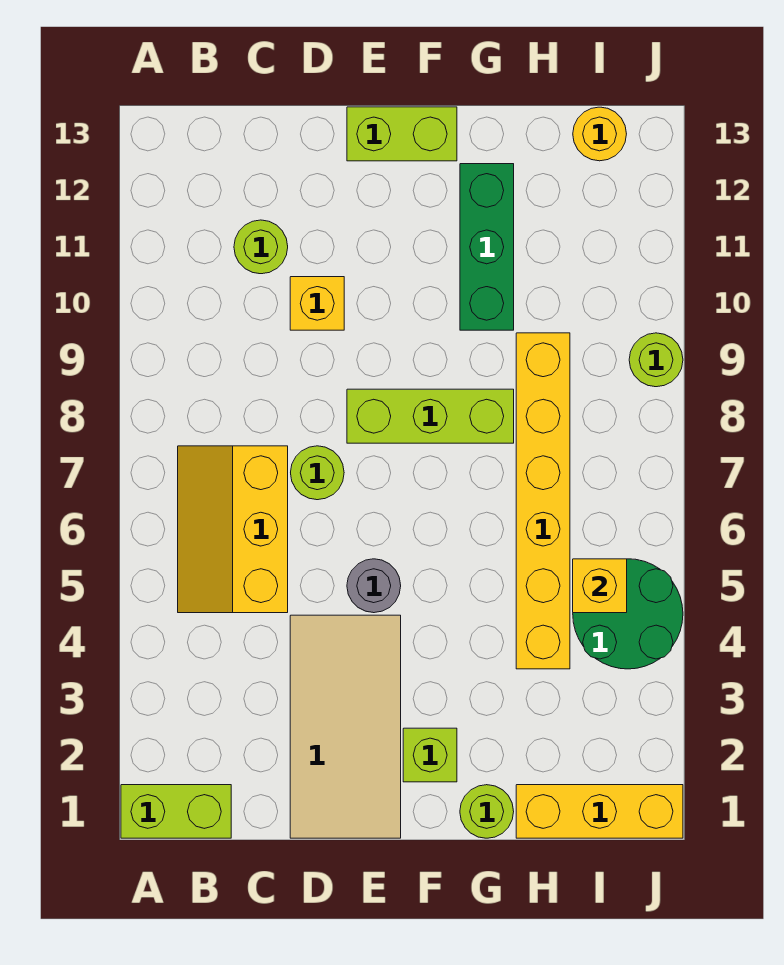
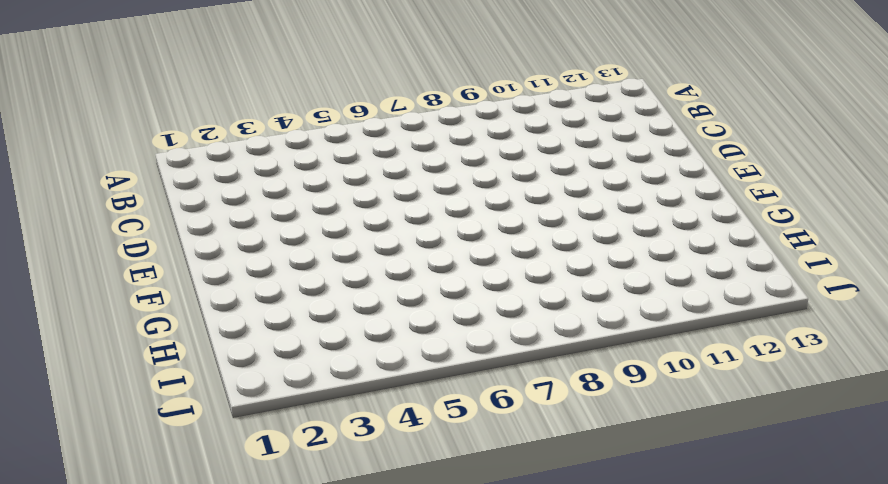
none -> lime brick A1:B1 level 1
none -> yellow slope B5:C7 level 1 top C
none -> lime round brick C11 level 1

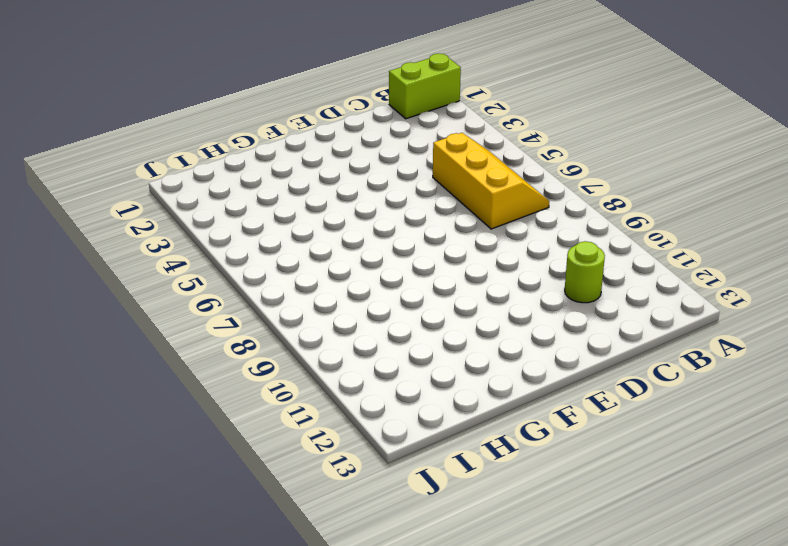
none -> tan tile D1:E4 level 1
none -> lime round brick D7 level 1
none -> yellow brick D10 level 1

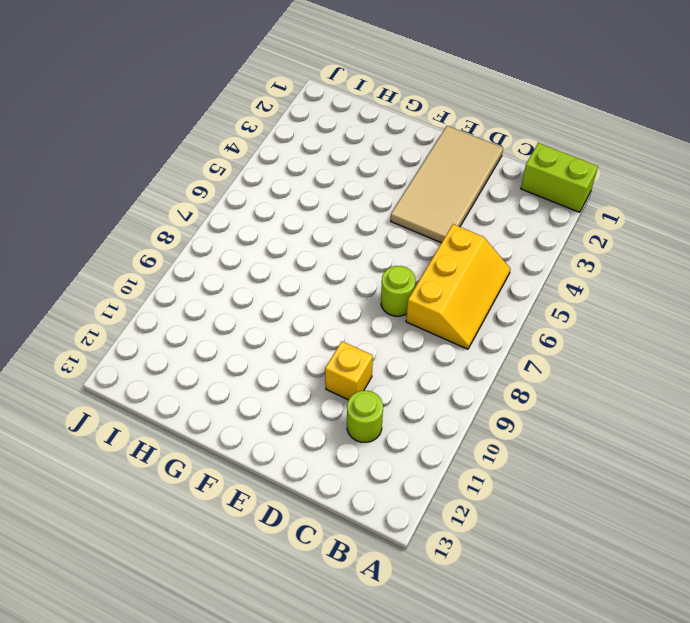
none -> grey round brick E5 level 1
none -> lime brick E8:G8 level 1
none -> lime brick E13:F13 level 1

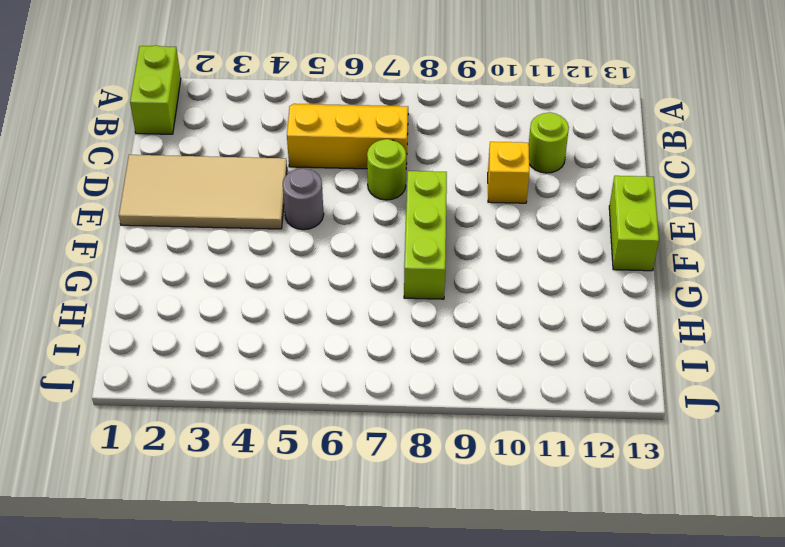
none -> lime brick F2 level 1
none -> lime round brick G1 level 1
none -> green brick G10:G12 level 1

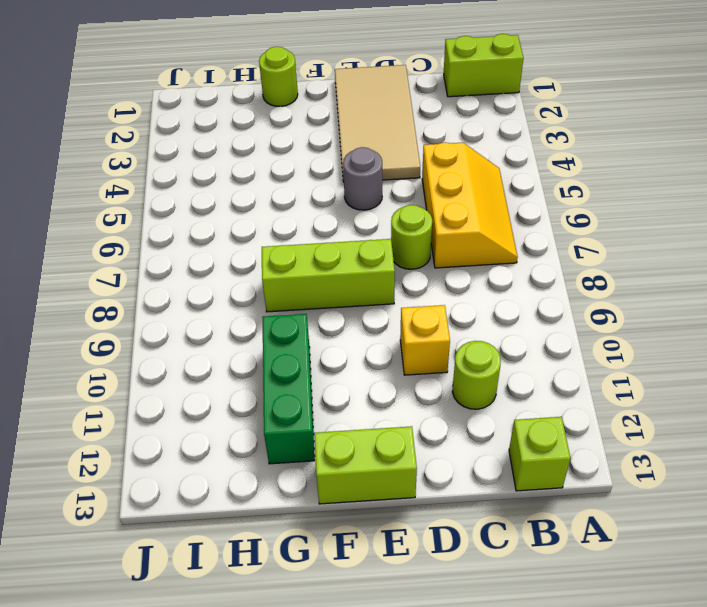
lime brick B13 level 1 -> lime brick F2 level 1
none -> yellow brick H1:J1 level 1
none -> yellow brick H4:H9 level 1
none -> green round brick I4:J5 level 1

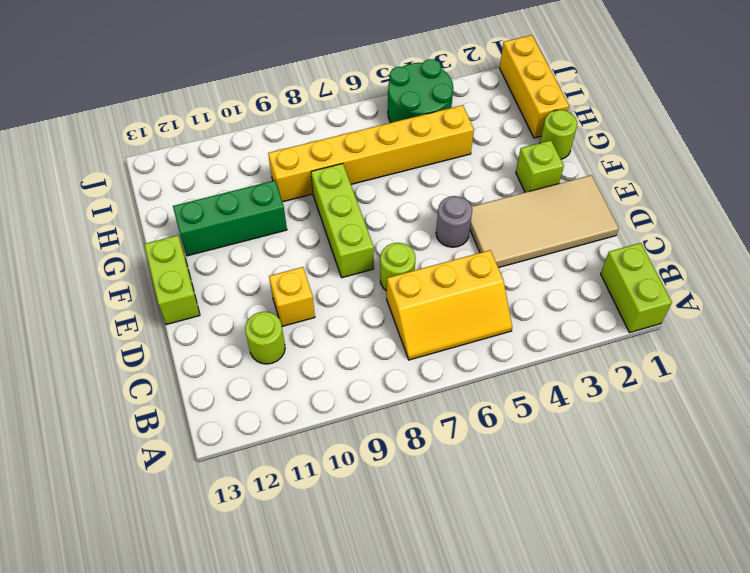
none -> yellow round brick I13 level 1
none -> lime round brick J9 level 1
none -> yellow brick I5 level 2

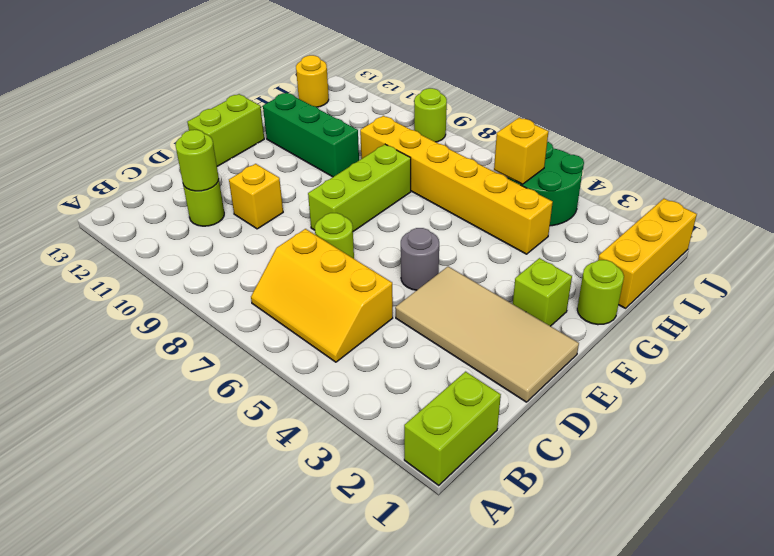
lime round brick C11 level 2 -> none

